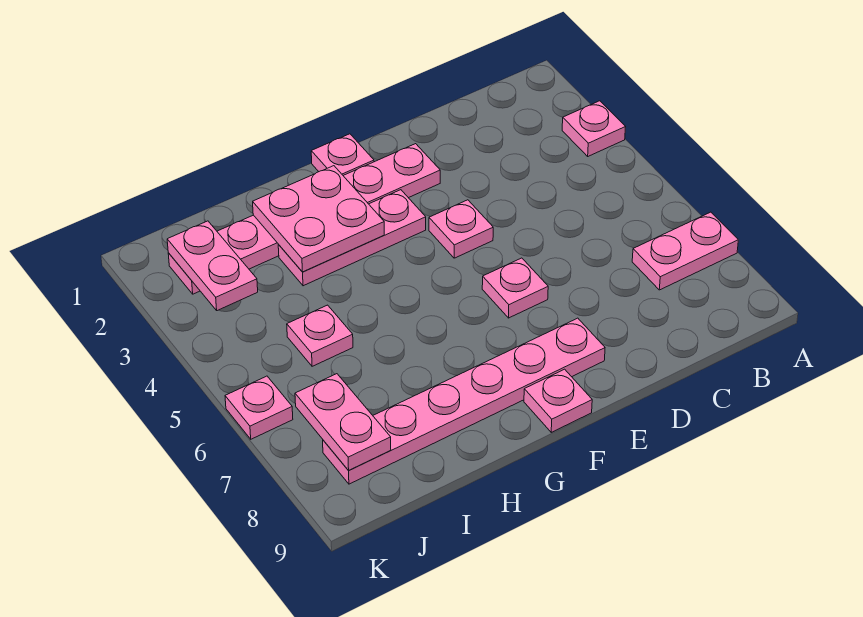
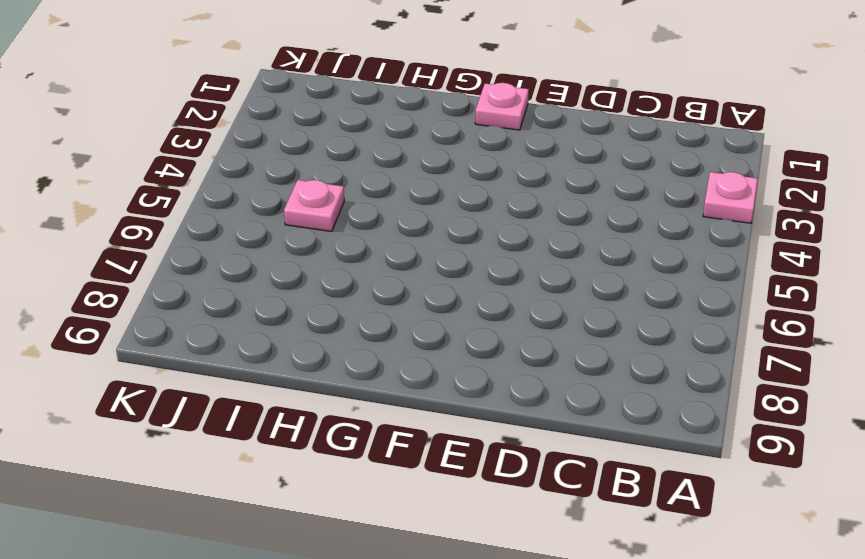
none -> pink plate A7:B7 level 1
none -> pink plate E2:J2 level 1
none -> pink plate E4 level 1

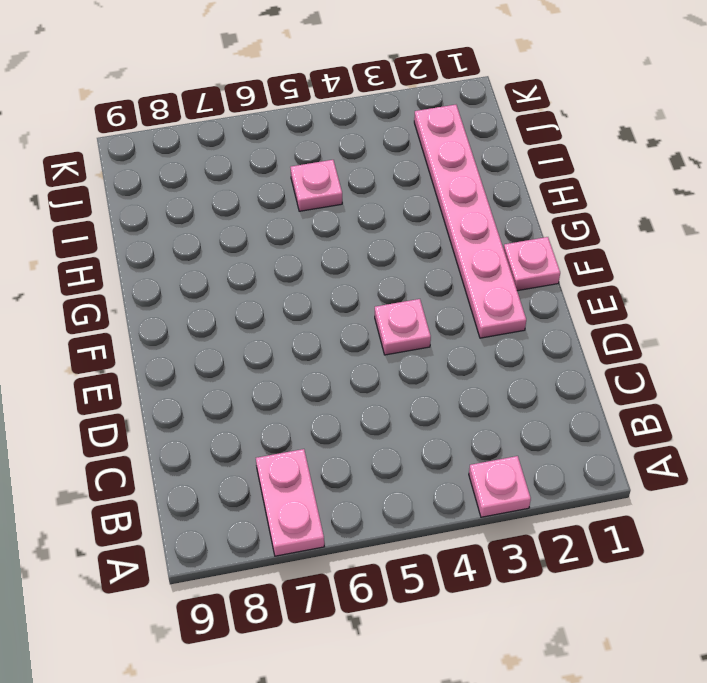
none -> pink plate E6 level 1
none -> pink plate E8:J8 level 1
none -> pink plate F3:H3 level 1

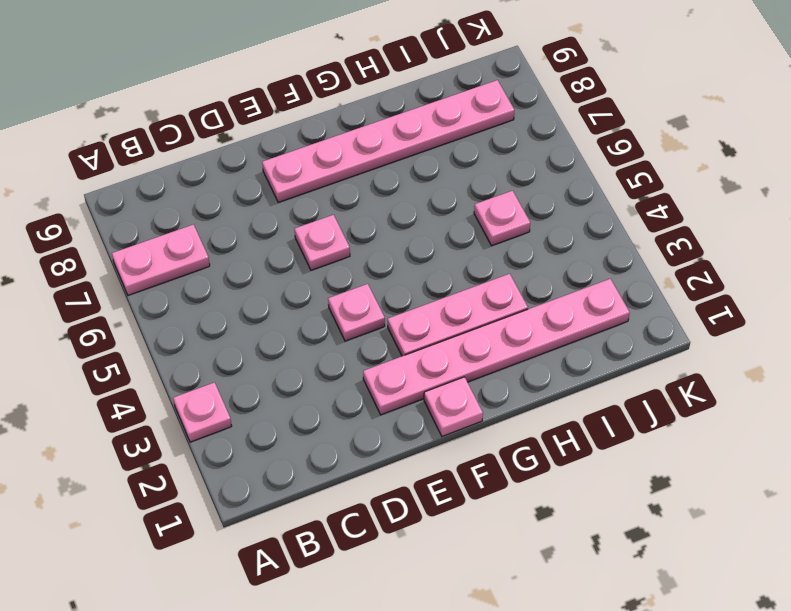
none -> pink plate F9 level 1
none -> pink plate K6 level 1
none -> pink plate G2:H3 level 2

